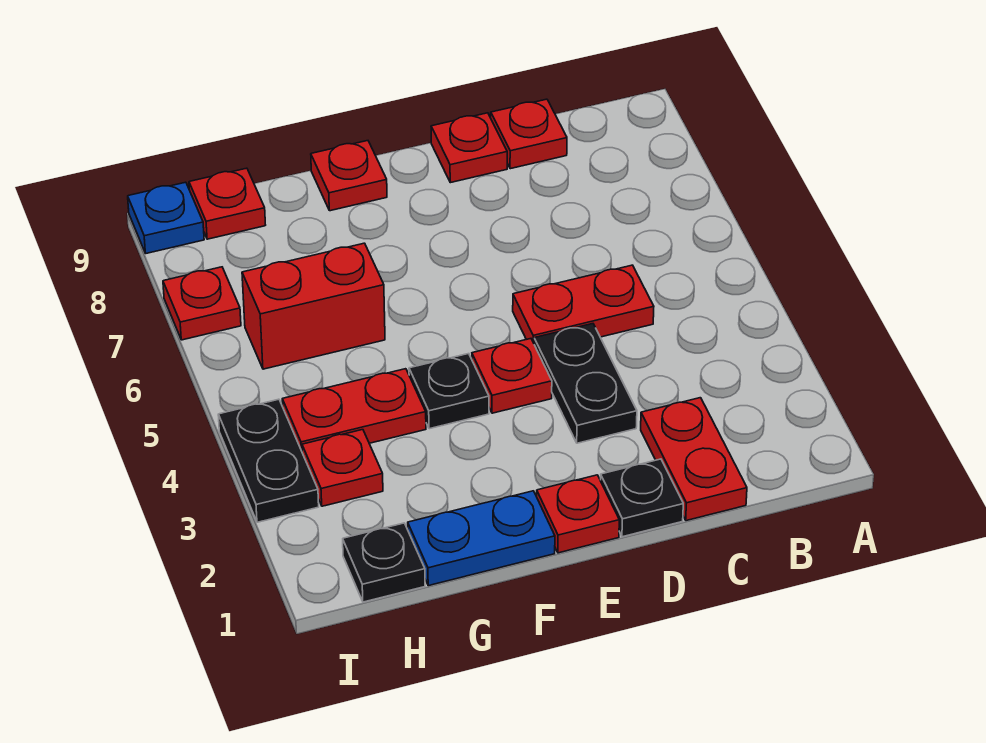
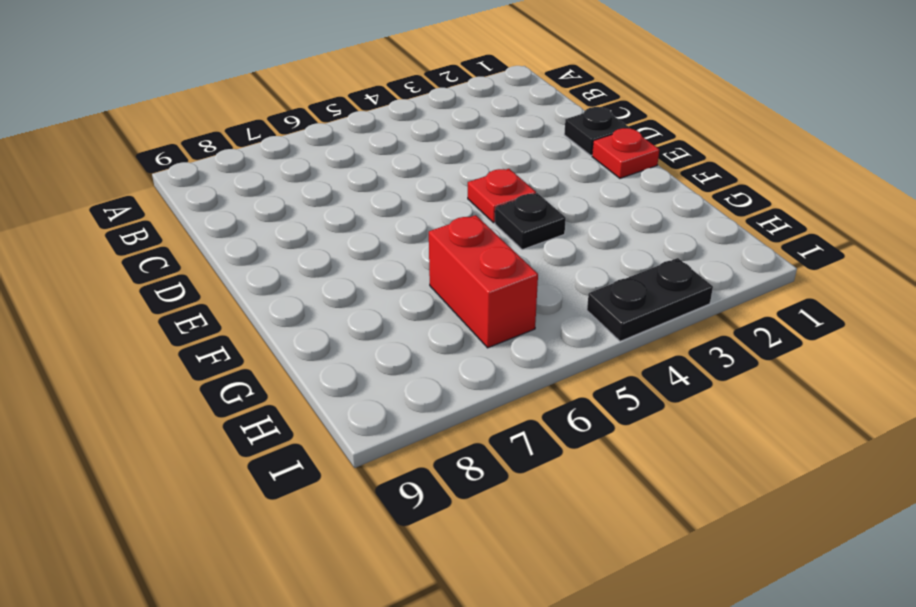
none -> red plate C1:C2 level 1
none -> red plate C5:D5 level 1
none -> red plate C9 level 1

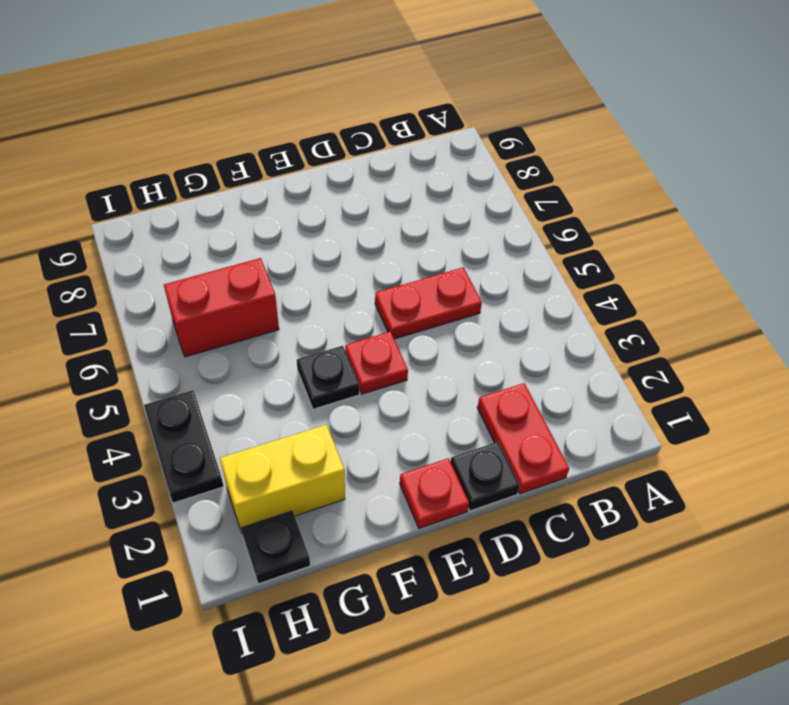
yellow brick G2:H2 level 1 -> none
none -> red plate C9 level 1
none -> black plate D3:D4 level 1
none -> red plate D9 level 1

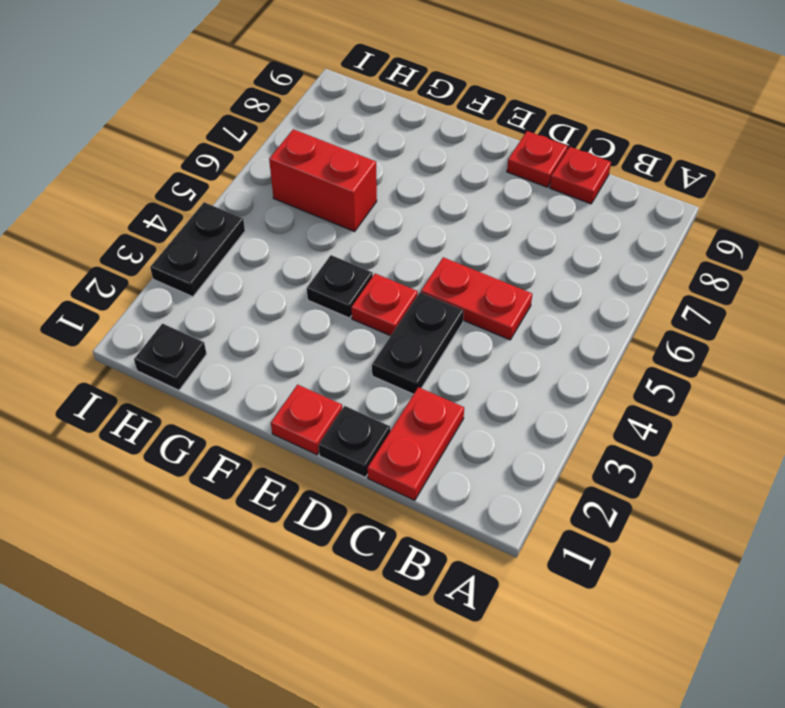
none -> blue plate F1:G1 level 1
none -> red plate F9 level 1
none -> red plate G4:H4 level 1

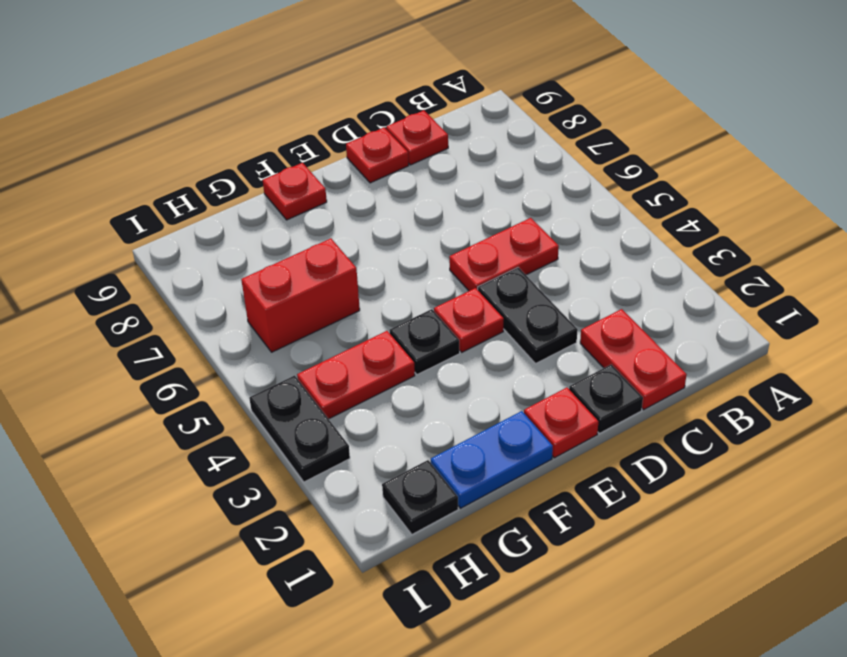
none -> red plate H3 level 1
none -> red plate H9 level 1
none -> red plate I7 level 1

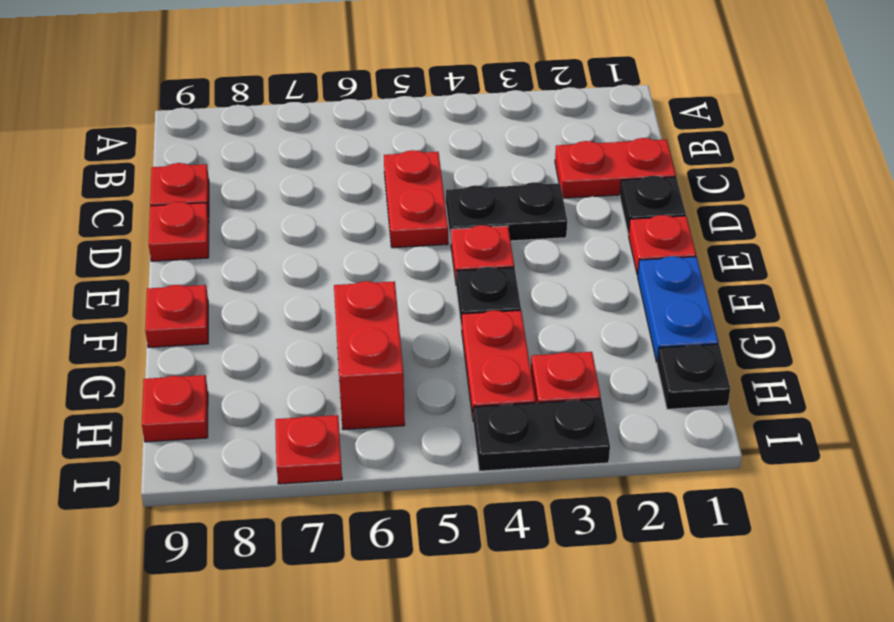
none -> blue plate I9 level 1

